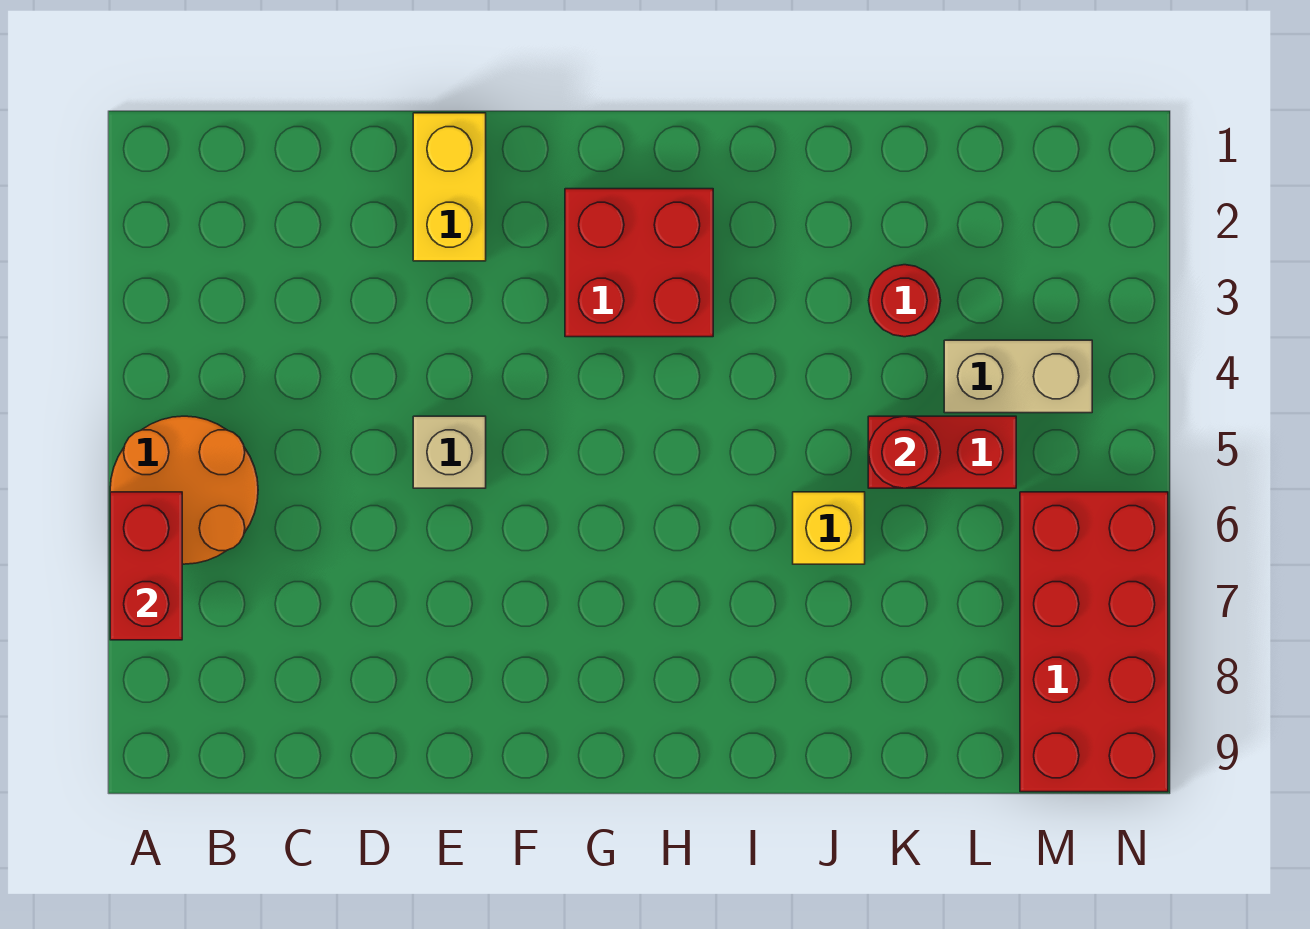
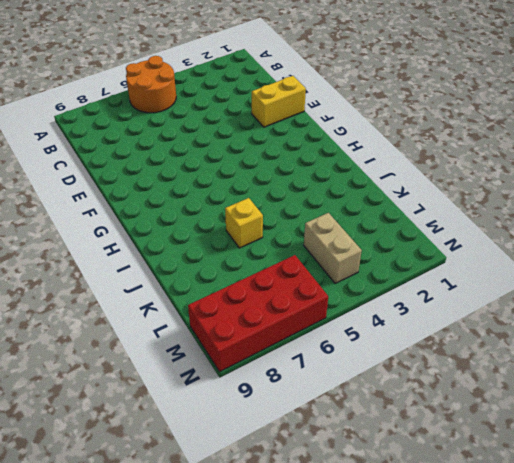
none -> tan brick E5 level 1
none -> red brick G2:H3 level 1

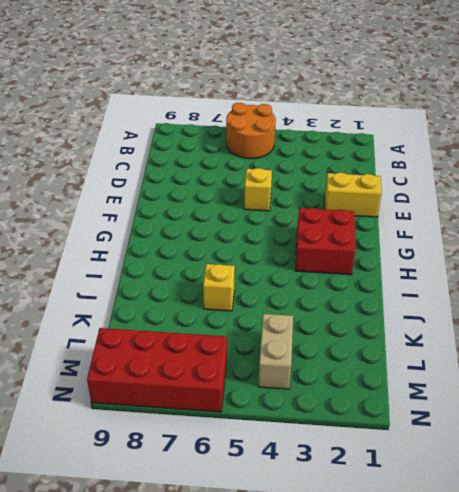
yellow brick E5 level 1 -> tan brick E5 level 1
none -> red round brick K3 level 1
none -> red brick K5:L5 level 1

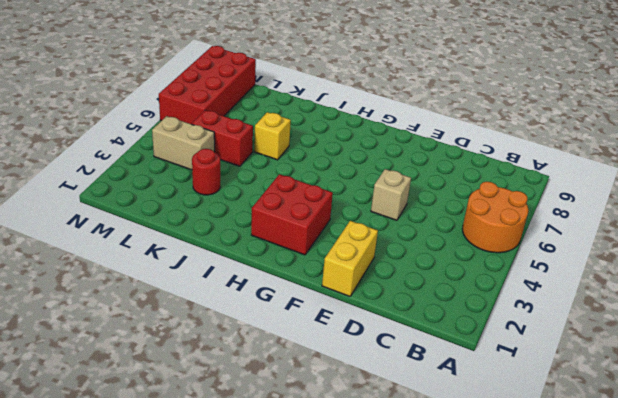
none -> red brick A6:A7 level 2
none -> red round brick K5 level 2

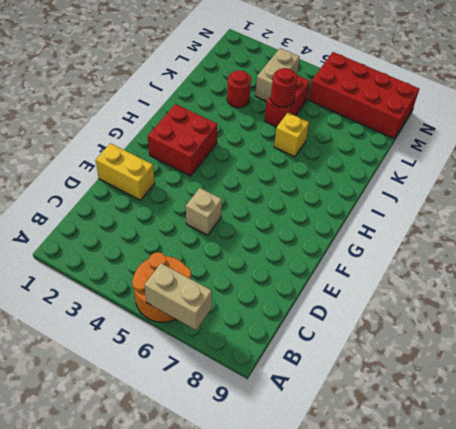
tan brick A6:A7 level 2 -> red brick A6:A7 level 2

